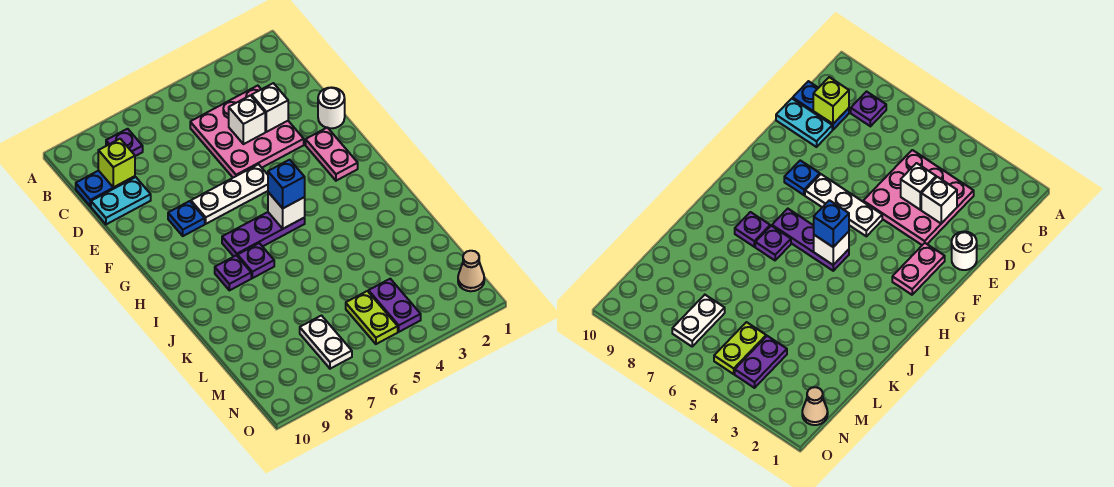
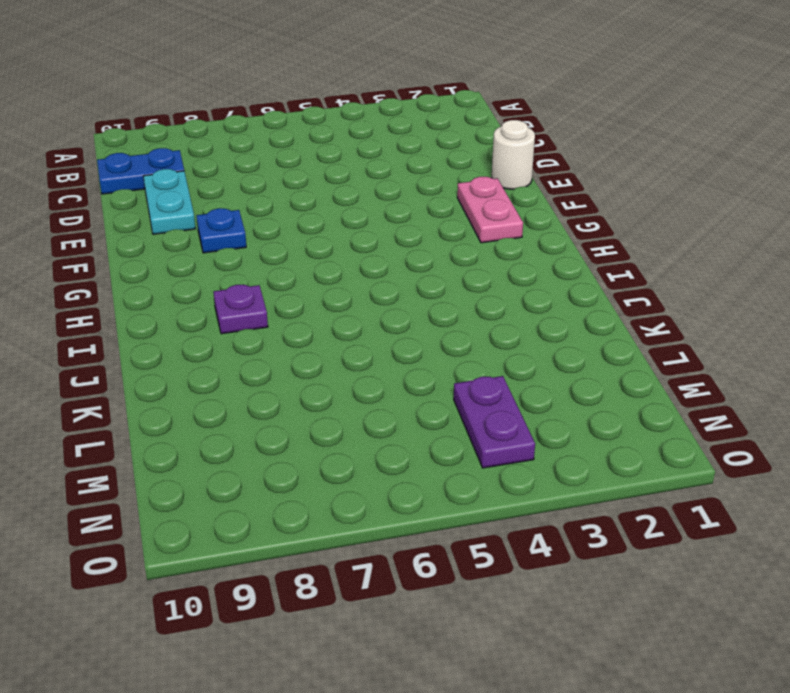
cyan plate D9:E9 level 1 -> cyan plate D9:D10 level 1
none -> purple plate B8 level 1
none -> pink plate C3:E5 level 1
none -> white plate F5:F7 level 1

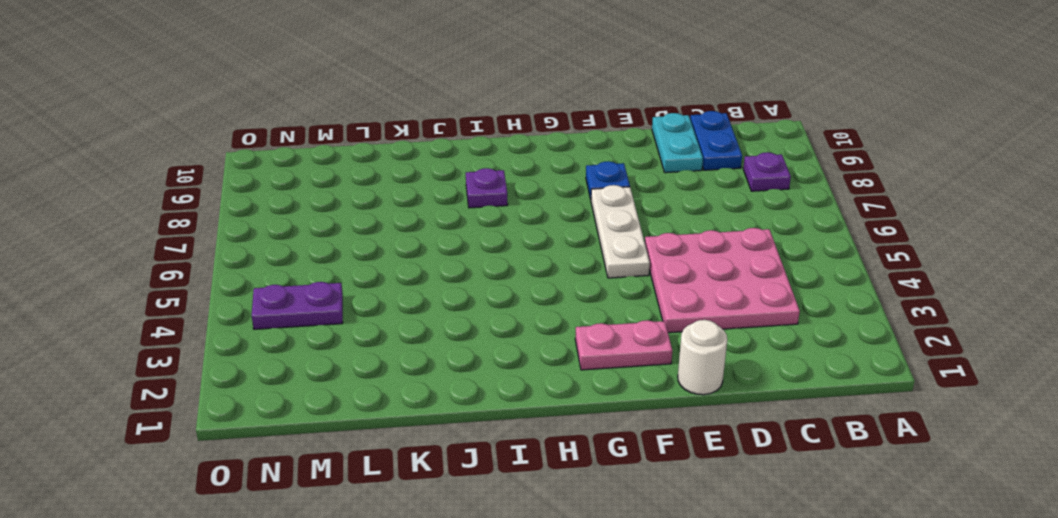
none -> purple plate H5:H7 level 1
none -> purple plate I7 level 1
none -> lime plate M5:N5 level 1

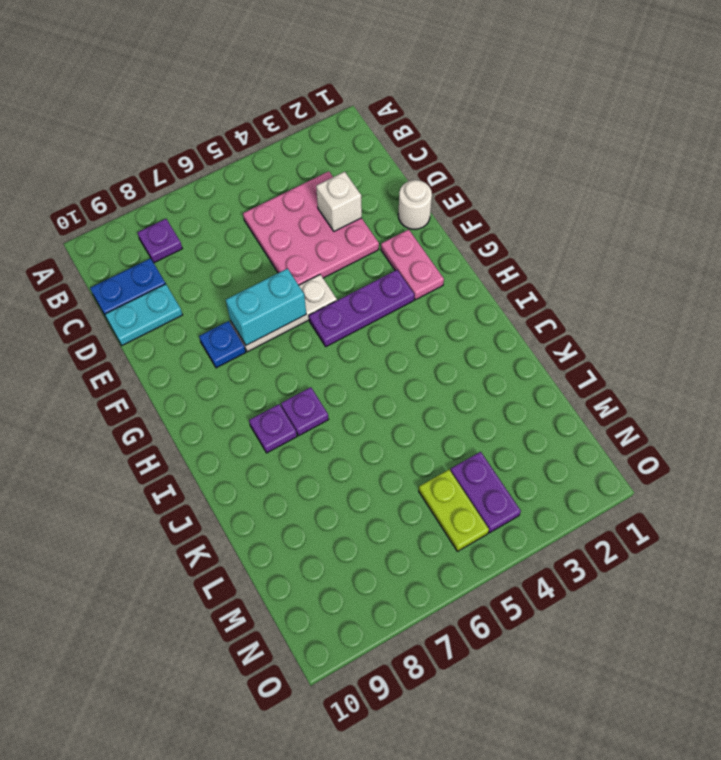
cyan brick F6:F7 level 2 -> none
purple plate G3:G5 level 1 -> purple plate H5:H7 level 1
none -> white plate M7:N7 level 1
none -> tan cone N1 level 1
none -> lime brick C9 level 2

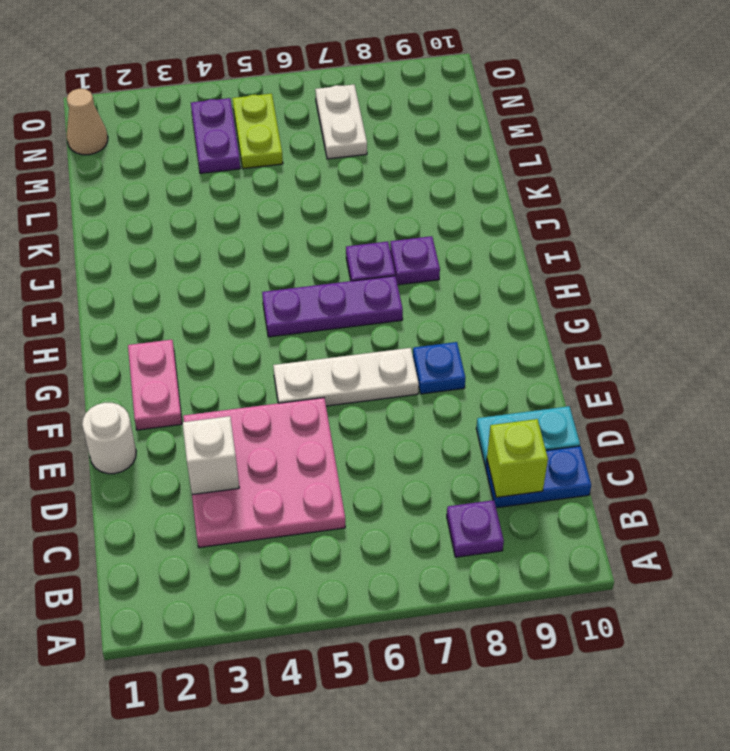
none -> white brick D4 level 2
none -> white brick H5 level 2
none -> blue brick H5 level 3

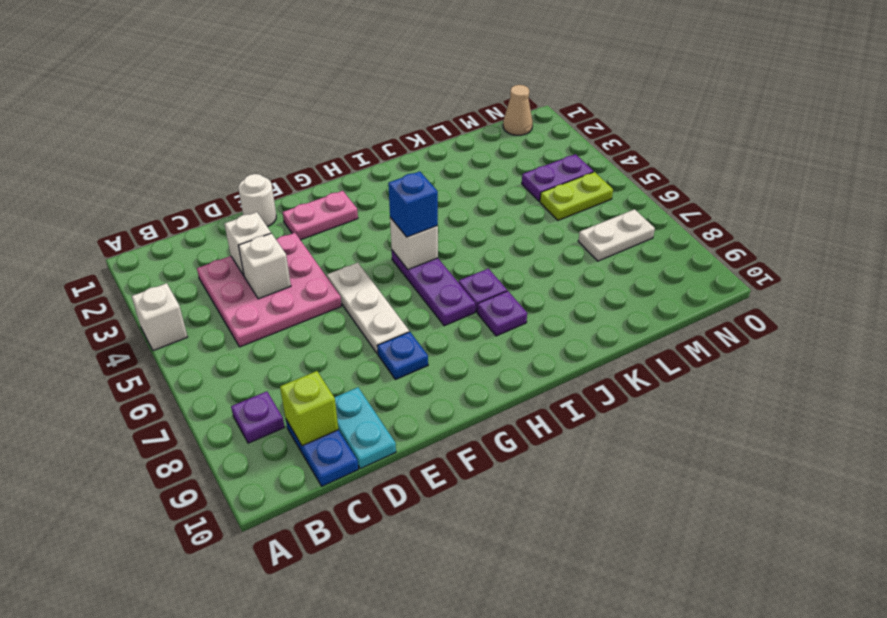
white brick A4 level 1 -> none

